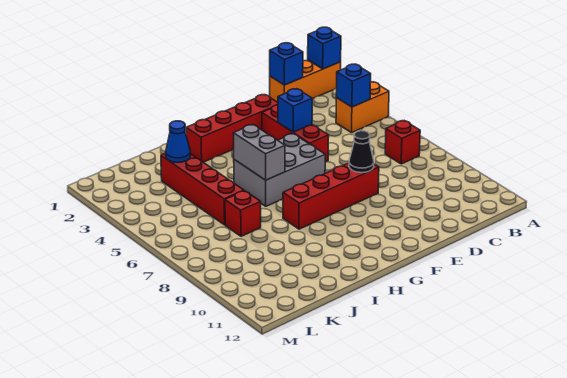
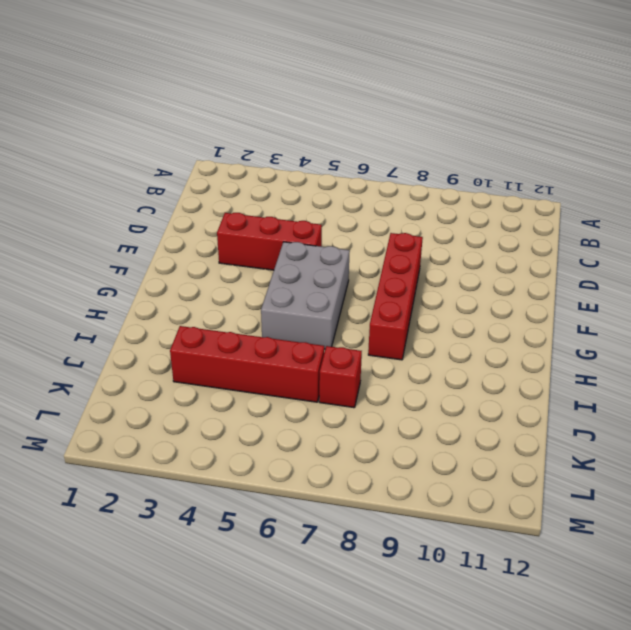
none -> orange brick A1:C1 level 1
none -> orange brick A4:B4 level 1
none -> red brick B7 level 1

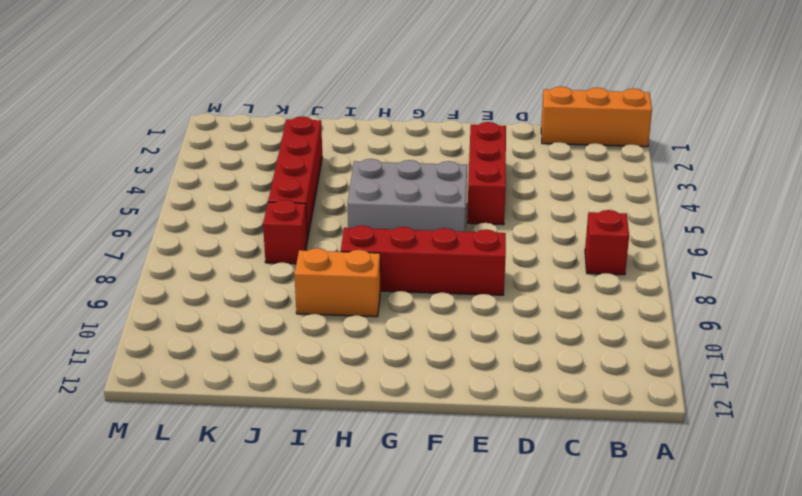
orange brick H9:I9 level 1 -> orange brick A4:B4 level 1
none -> red brick E2:H2 level 1
none -> blue brick A1 level 2
none -> blue brick B4 level 2

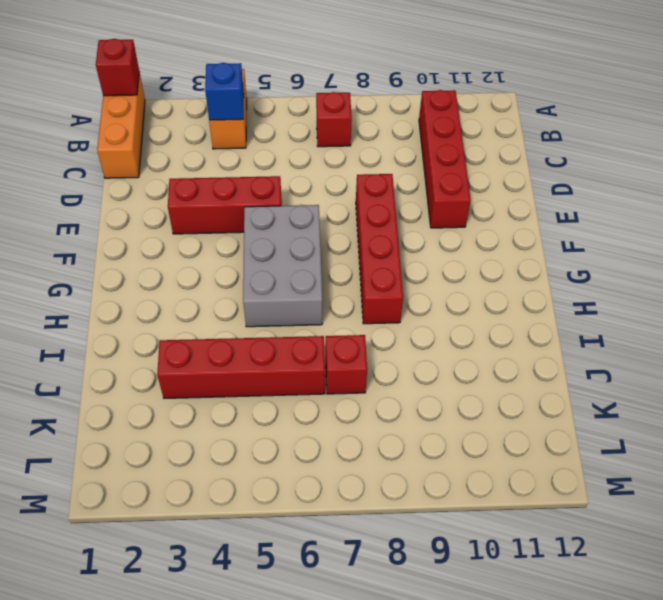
red brick A1 level 2 -> blue brick A1 level 2
red brick B10:E10 level 1 -> red brick E2:H2 level 1
none -> blue brick C1 level 2
none -> blue brick E4 level 2
none -> black cone E8 level 2

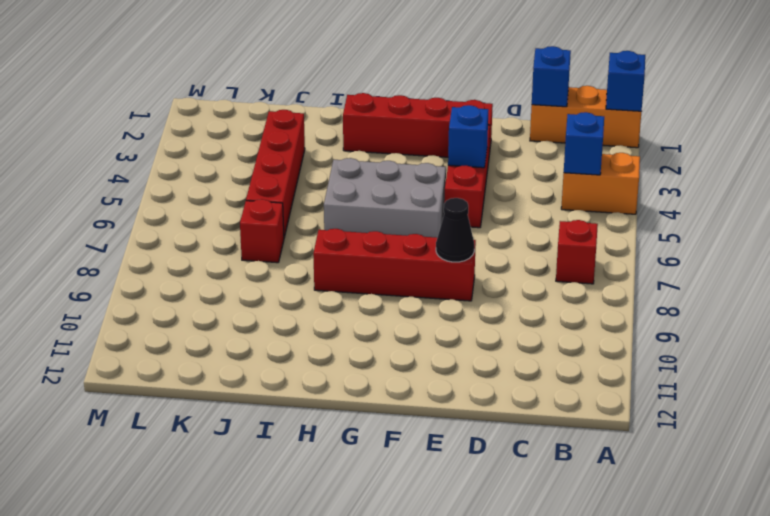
none -> grey brick H5:H6 level 2
none -> blue cone J3 level 2

